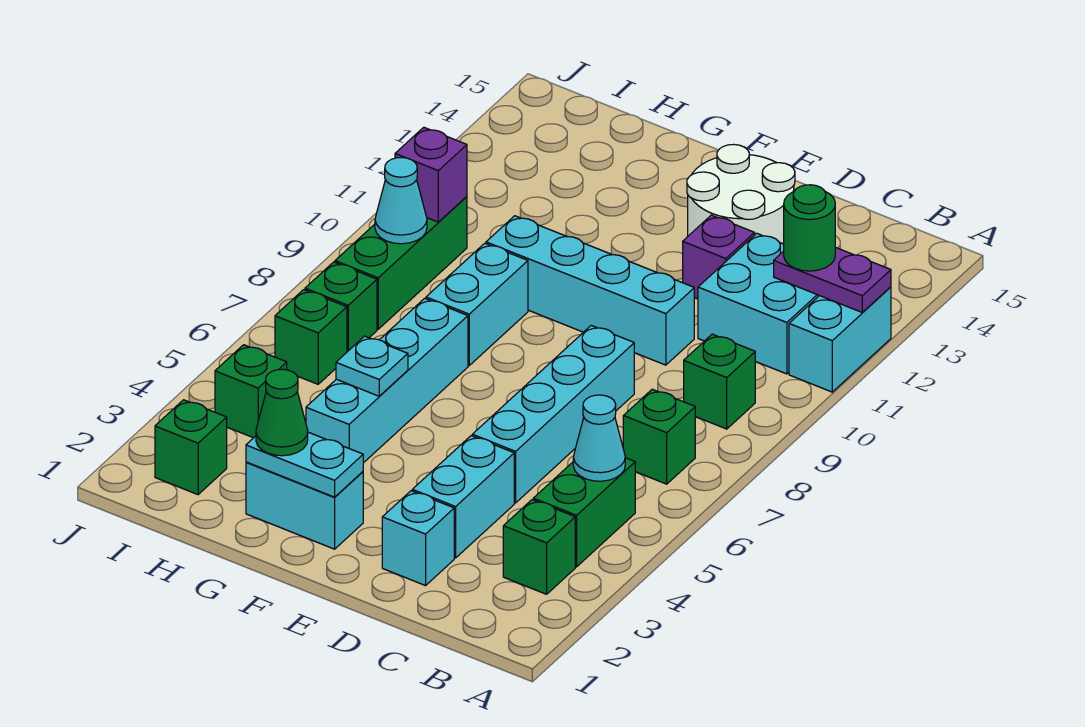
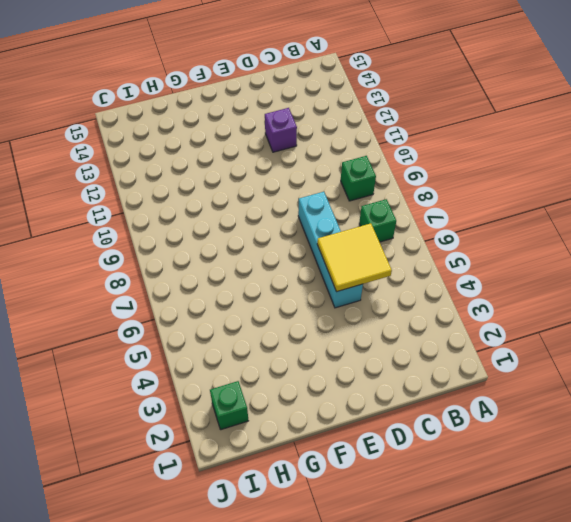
yellow tile C5:D6 level 2 -> none
none -> cyan brick A11:A12 level 1
none -> green brick B3 level 1
none -> green brick B4:B5 level 1

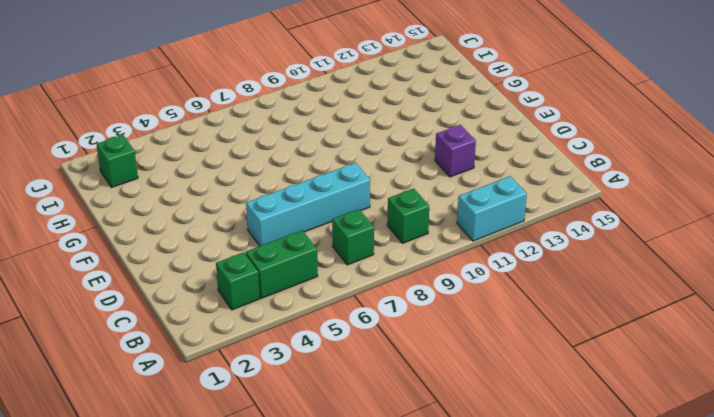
none -> cyan brick B11:C12 level 1
none -> cyan brick D2 level 1
none -> cyan brick D3:D4 level 1

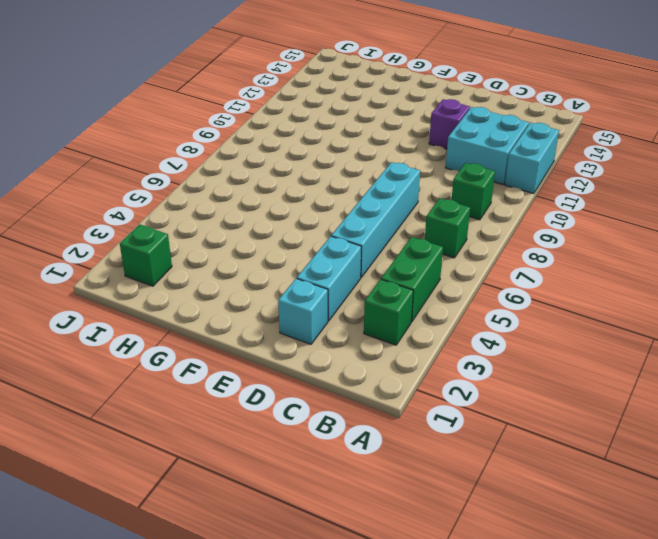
none -> cyan brick D10:G10 level 1
none -> white round brick D13:E14 level 1
none -> cyan brick F2:G2 level 1

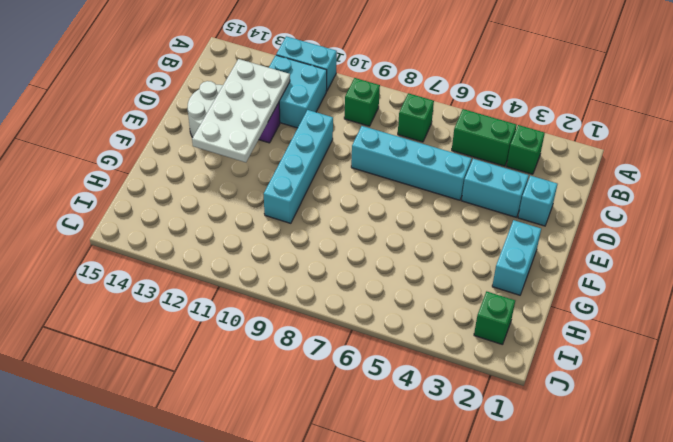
white plate C12:F13 level 2 -> none
none -> cyan brick G4:G7 level 1
none -> cyan brick G8:G9 level 1
none -> green brick I4 level 1

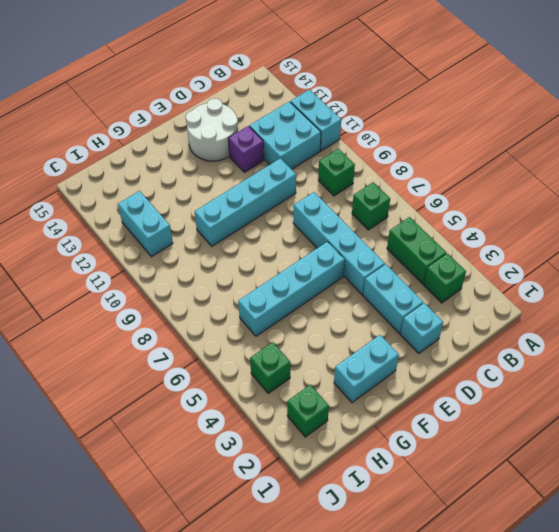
cyan brick E6:H6 level 1 -> cyan brick G4:G7 level 1
cyan brick I11:I12 level 1 -> cyan brick G8:G9 level 1
none -> green brick I6 level 1
none -> green brick I7 level 1
none -> green brick I8:I10 level 1

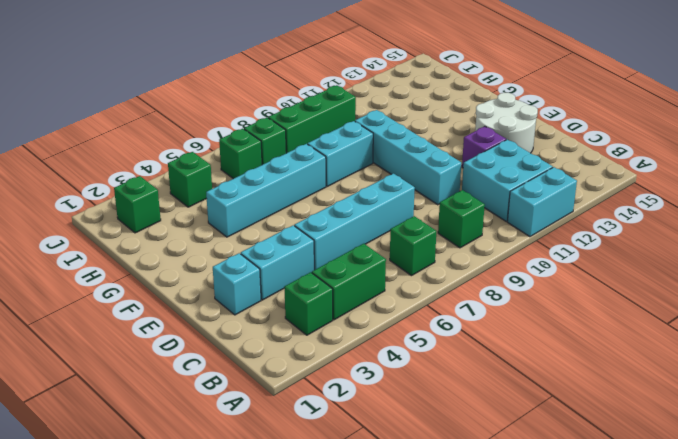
none -> cyan brick F2:G2 level 1
none -> purple plate A12:B12 level 2
none -> cyan cone B5 level 2

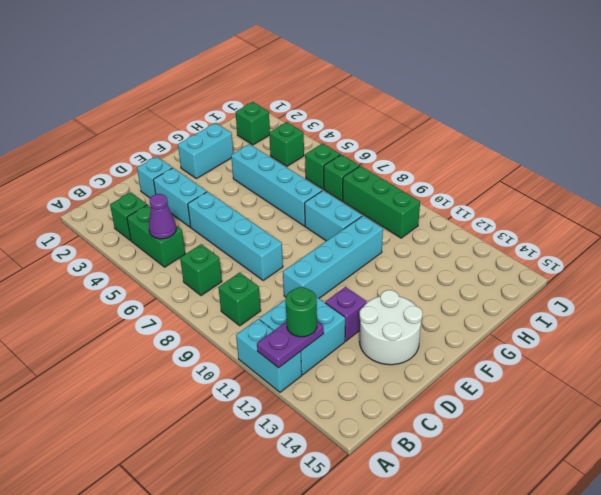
purple cone B5 level 2 -> cyan cone B5 level 2
none -> cyan plate F2:G2 level 2
none -> cyan plate G5 level 2
none -> cyan cone I9 level 2

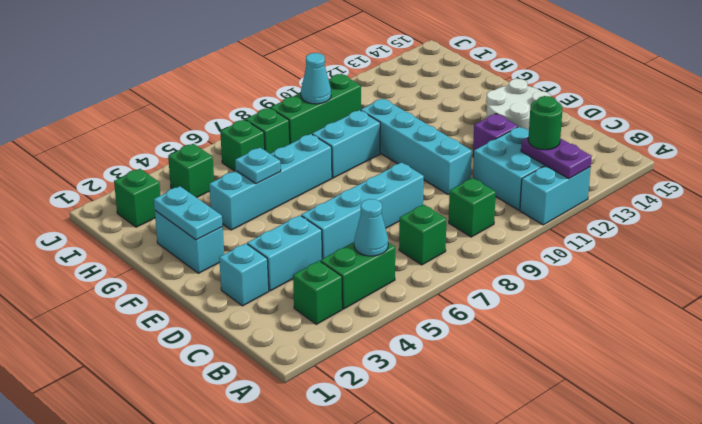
none -> purple brick I10 level 2
none -> green cone G2 level 3

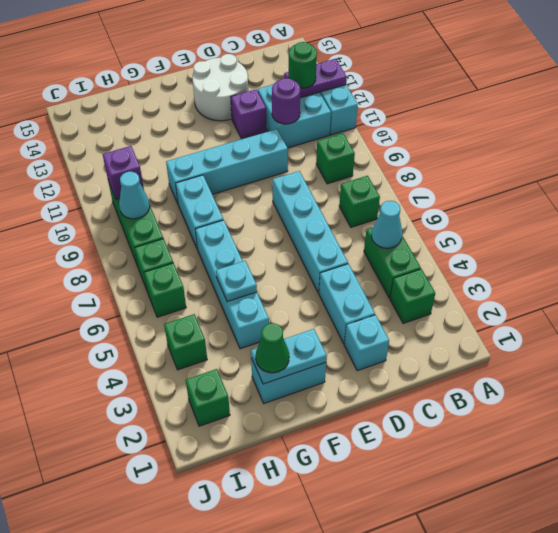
purple round brick C11 level 2 -> none

